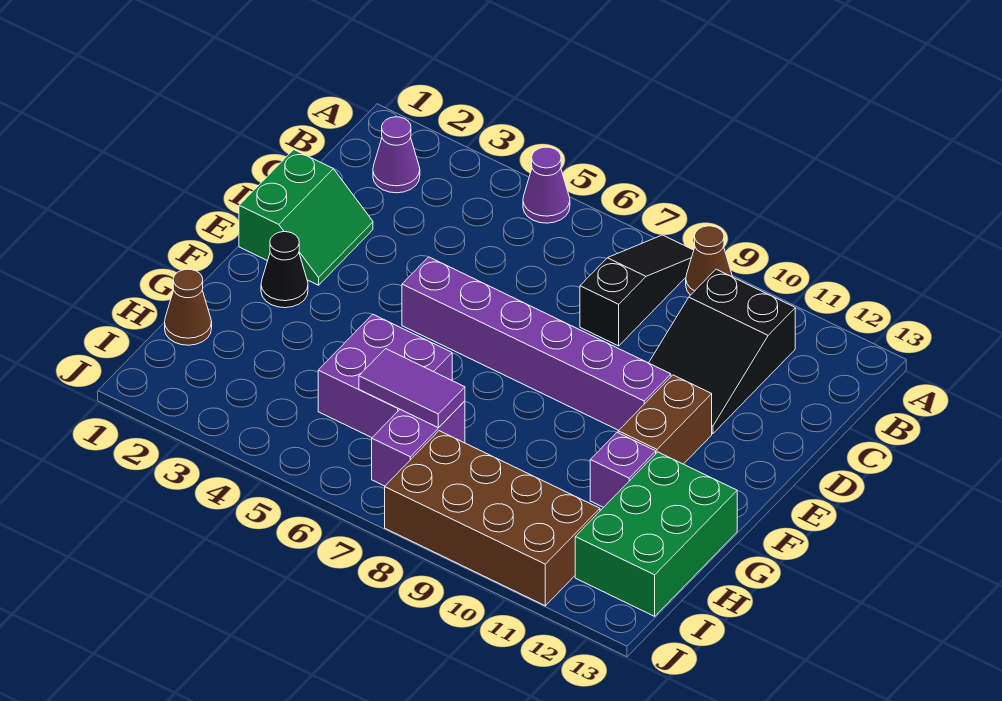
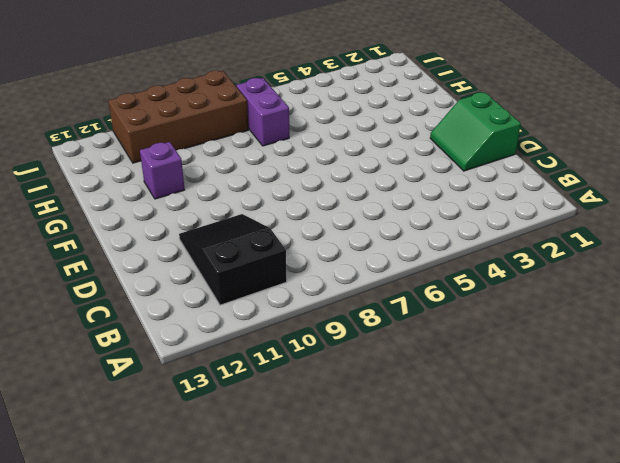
none -> purple cone A5 level 1
none -> black slope A8:C8 level 1 top C
none -> brown cone A9 level 1

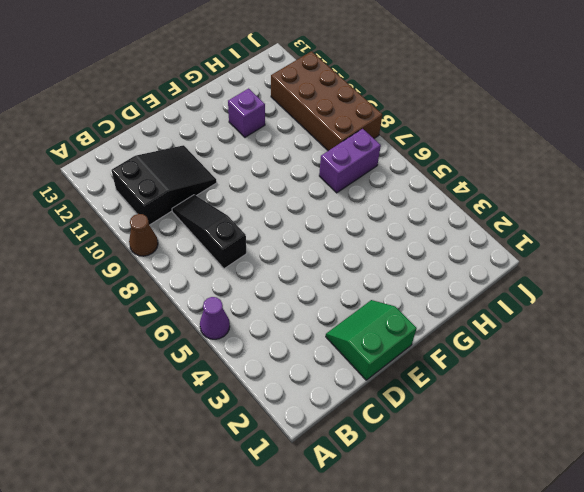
black slope C7:C9 level 1 top 7 -> black slope A8:C8 level 1 top C
none -> purple cone B2 level 1
none -> purple brick E5:E10 level 1
none -> brown brick E11:F11 level 1

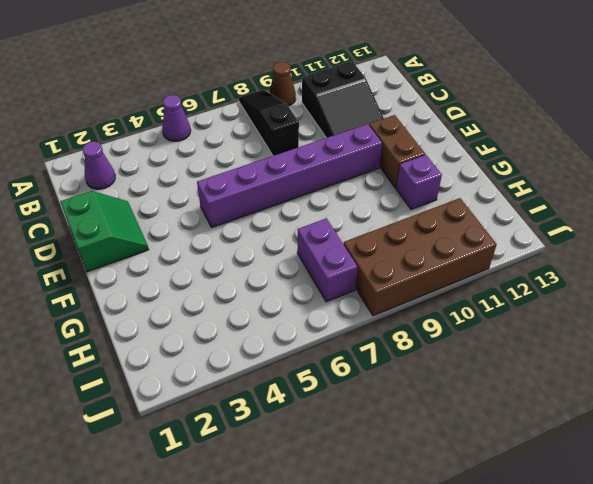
none -> black cone F2 level 1
none -> purple brick G5:H6 level 1
none -> green brick G12:I13 level 1

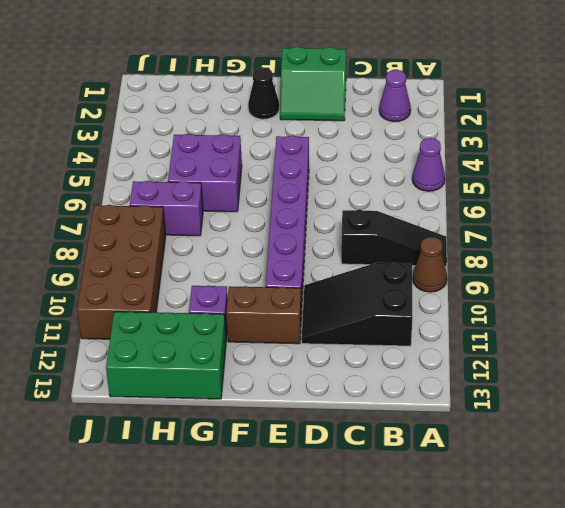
none -> brown cone H1 level 1
none -> purple tile H6:H7 level 2

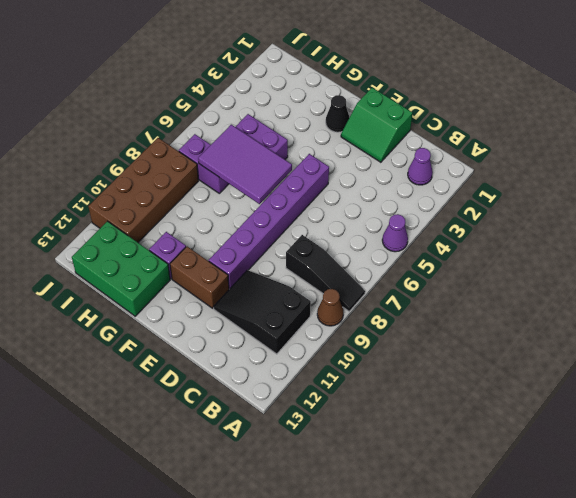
purple tile F6:H7 level 2 -> purple tile H6:H7 level 2
none -> brown cone H1 level 1

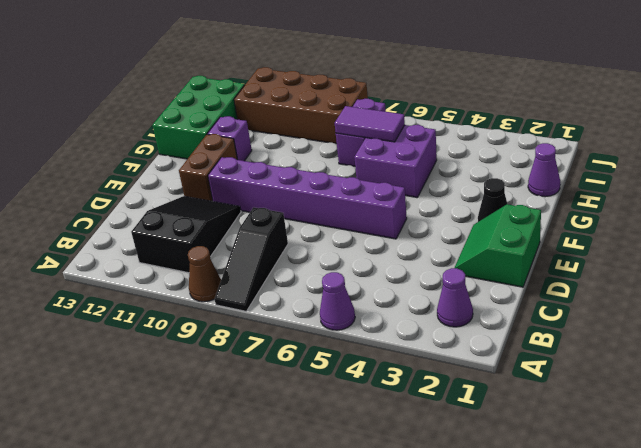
purple cone H1 level 1 -> brown cone H1 level 1

